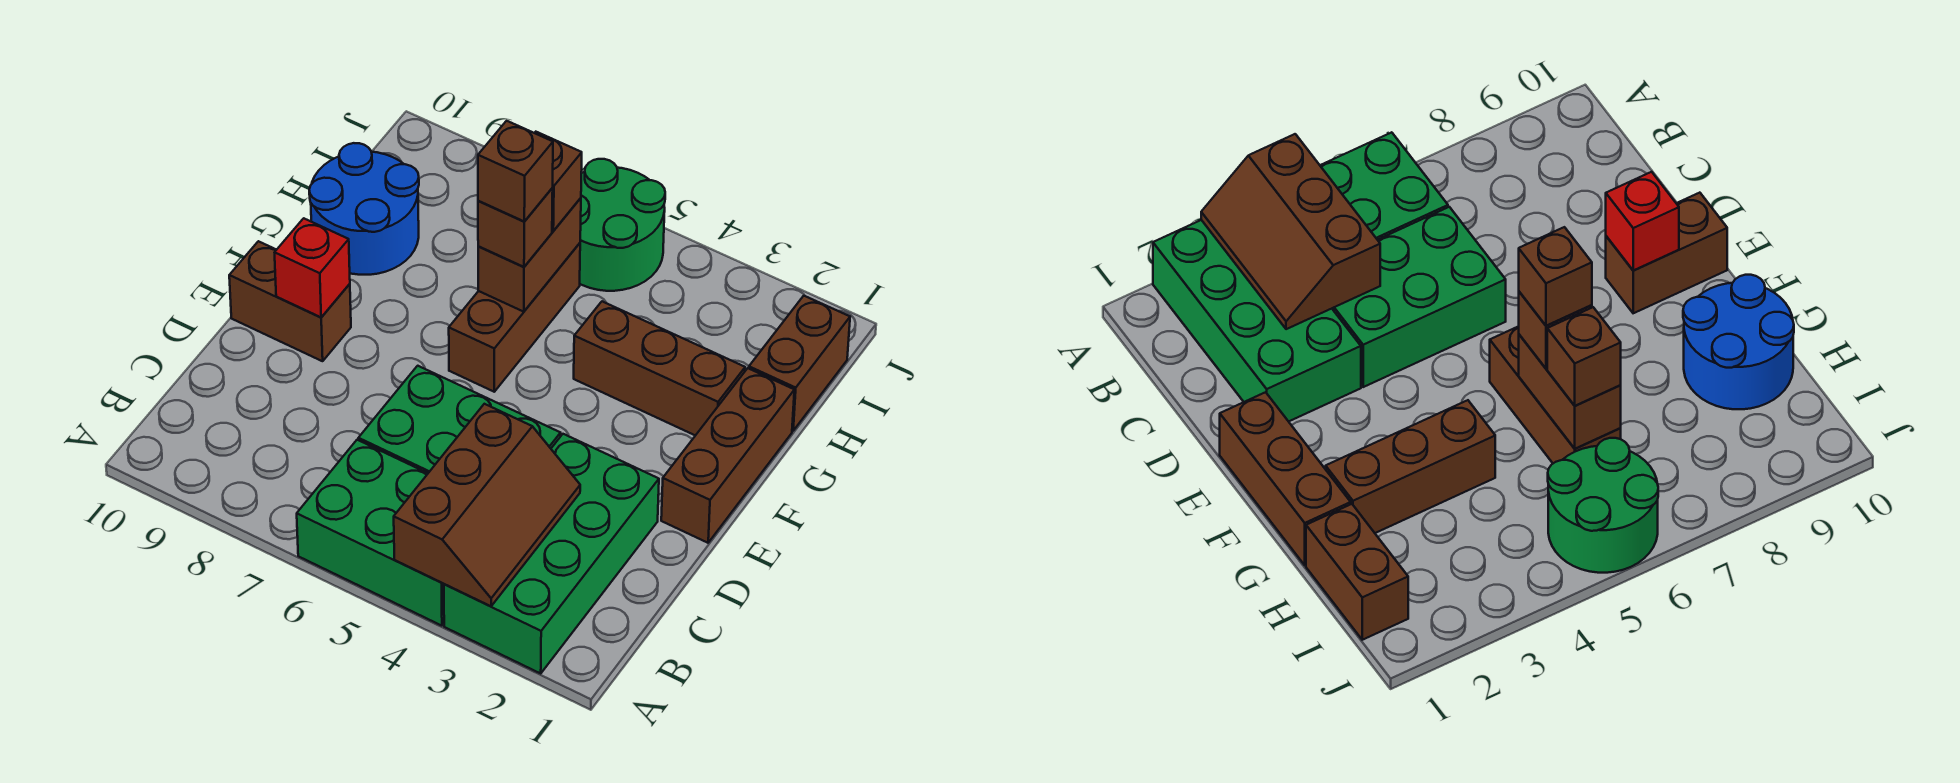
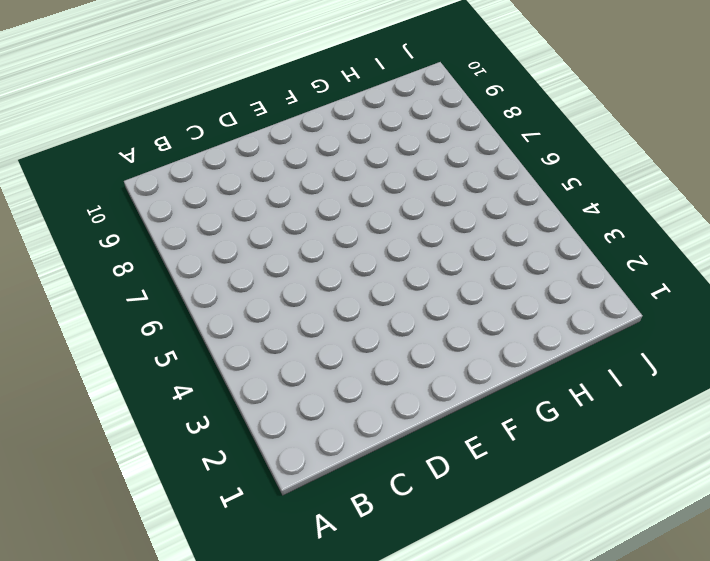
none -> green brick A2:D3 level 1
none -> green brick A4:B6 level 1
none -> green brick C4:D6 level 1

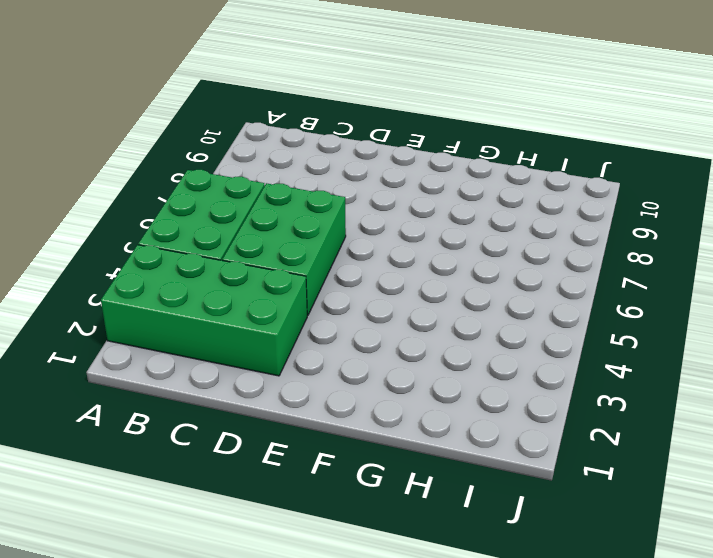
none -> brown brick E1:G1 level 1
none -> brown brick E9:E10 level 1
none -> brown brick F6:H6 level 1

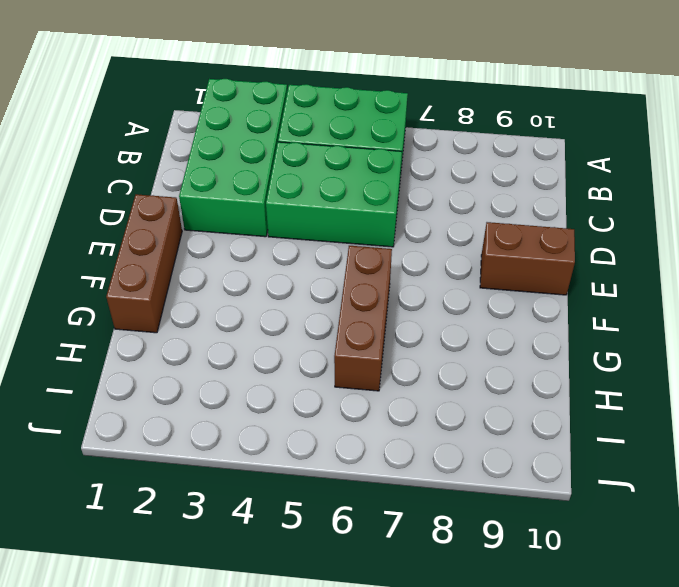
none -> brown brick G2:G4 level 1
none -> blue round brick G9:H10 level 1
none -> brown brick H1:I1 level 1

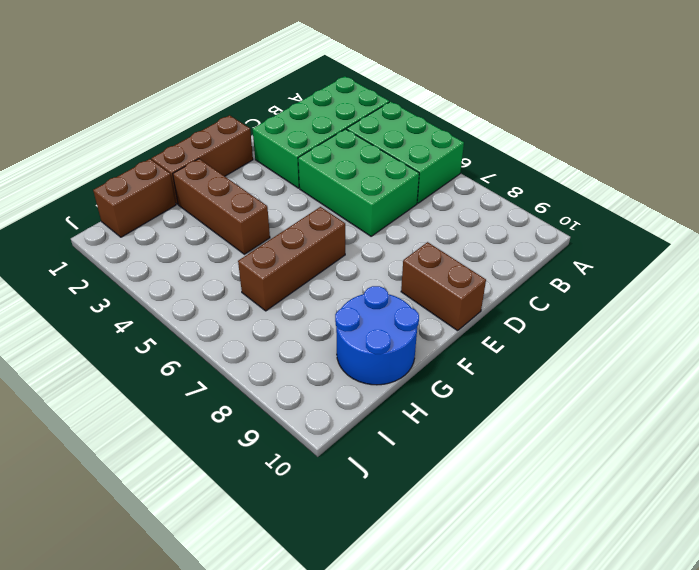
none -> green round brick I5:J6 level 1
none -> brown slope A3:C4 level 2 top 4
none -> red brick E9 level 2

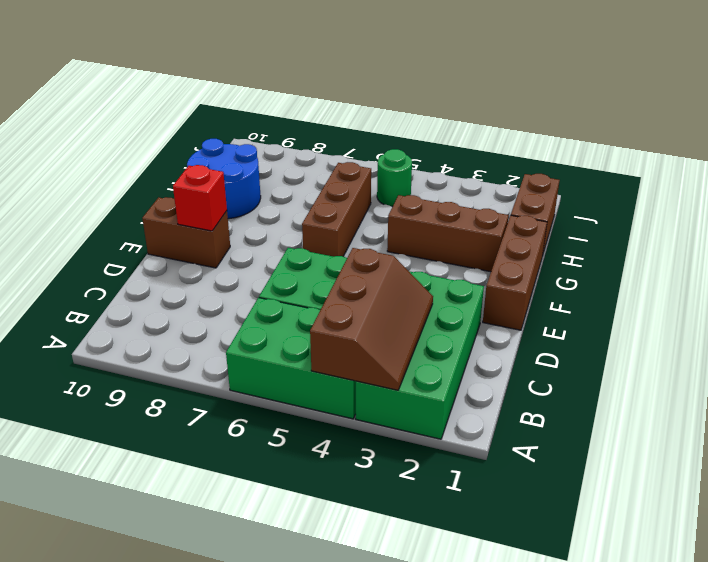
green round brick I5 level 1 -> green round brick I5:J6 level 1
none -> brown brick G6:H6 level 2
none -> brown brick G6 level 3
none -> brown brick H6 level 3

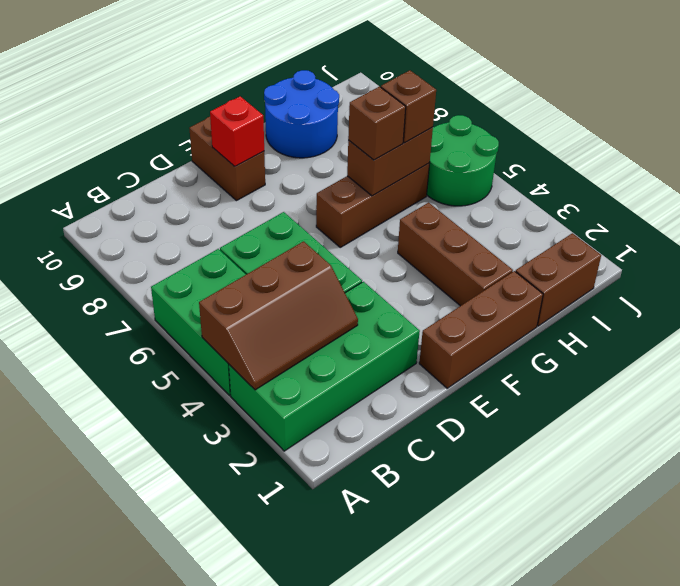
none -> brown brick G6 level 4

